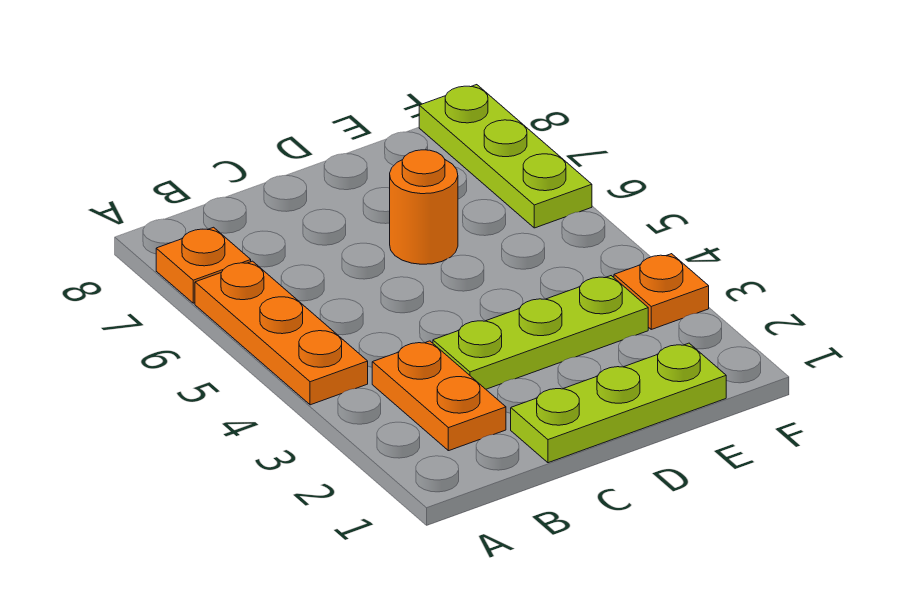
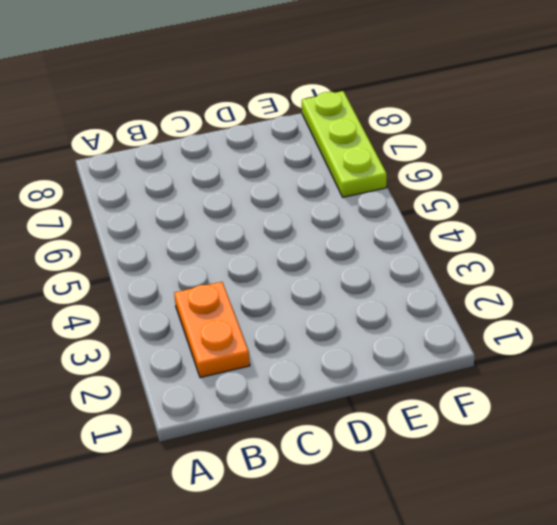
none -> orange plate A4:A6 level 1
none -> orange plate A7 level 1

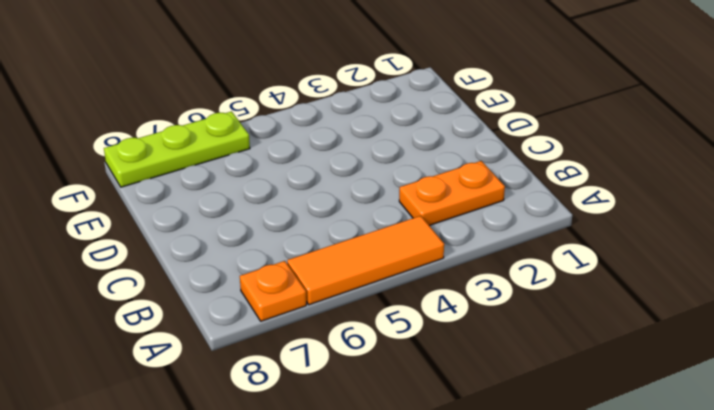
orange tile A4:A6 level 1 -> orange plate A4:A6 level 1
none -> lime plate C1:E1 level 1
none -> lime plate C3:E3 level 1

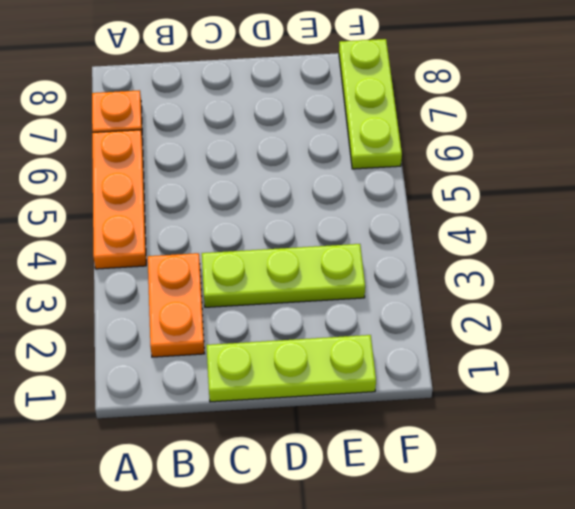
none -> orange round brick D6 level 1
none -> orange plate F3 level 1

